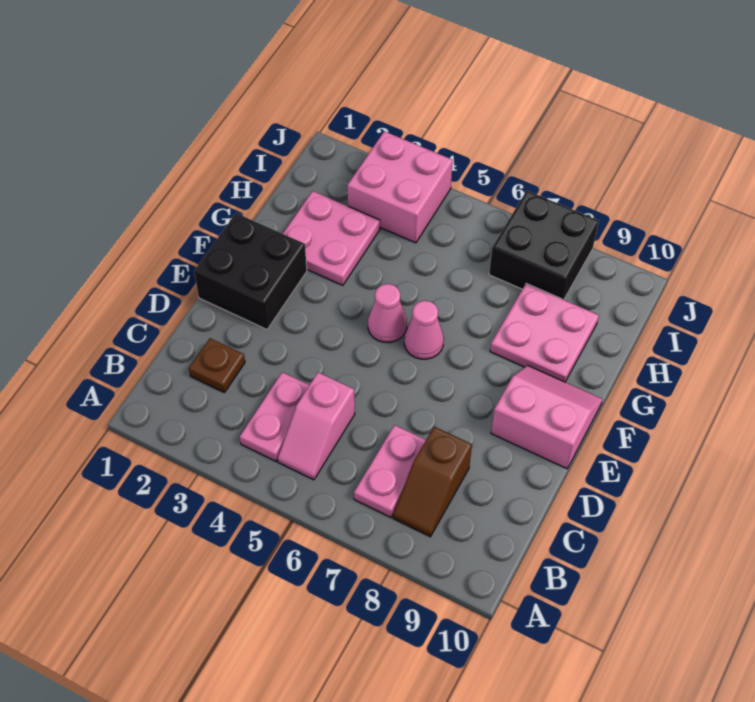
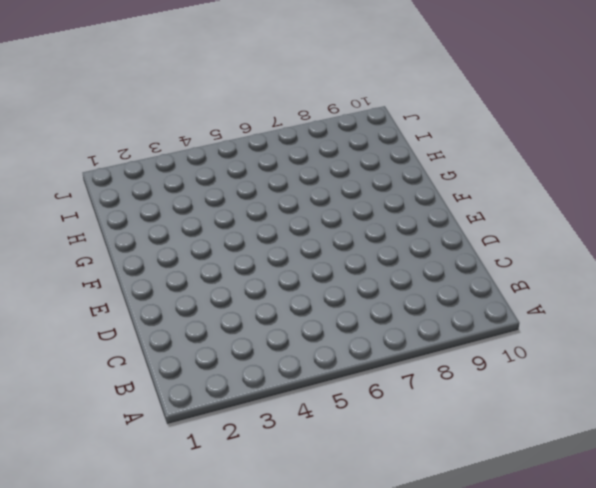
none -> pink plate B4:C4 level 1
none -> pink slope B5:C5 level 1 top C
none -> pink plate B7:C7 level 1

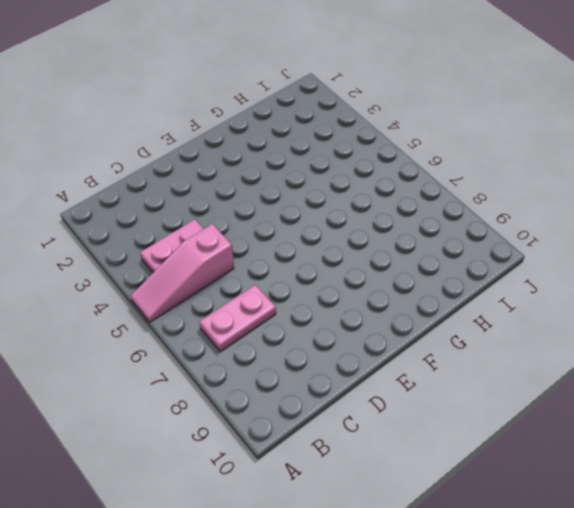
pink slope A5:C5 level 1 top C -> pink slope B5:C5 level 1 top C
none -> brown slope B8:C8 level 1 top C
none -> brown plate C2 level 1
none -> black brick E1:F2 level 1

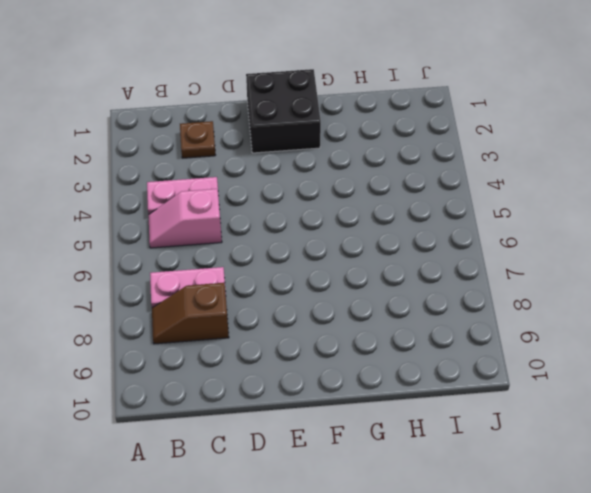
none -> pink slope E9:F10 level 1 top E
none -> pink cone F5 level 1
none -> pink cone F6 level 1

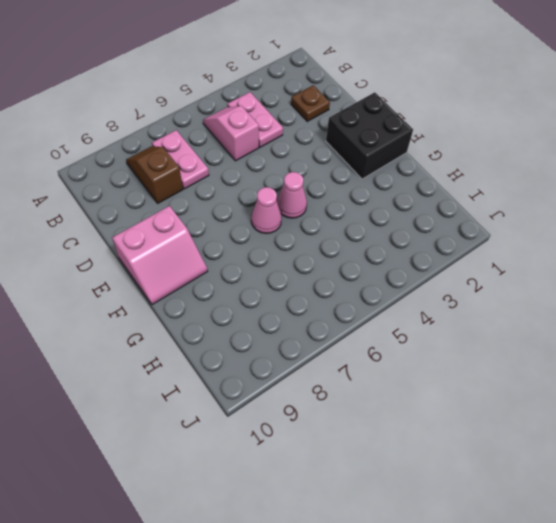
none -> pink plate G2:H3 level 1
none -> pink plate G8:H9 level 1
none -> pink brick I3:J4 level 1

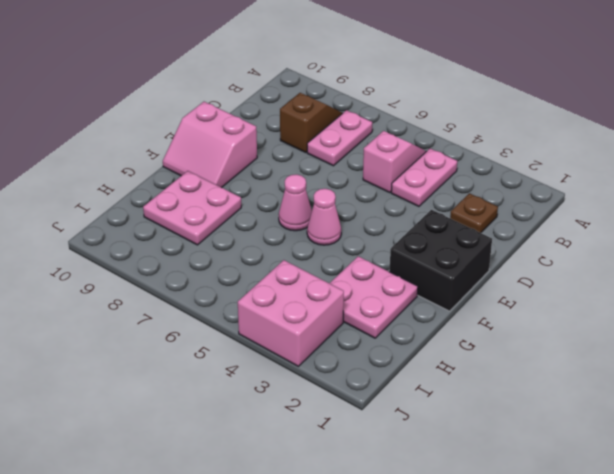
none -> black brick I7:J8 level 1

